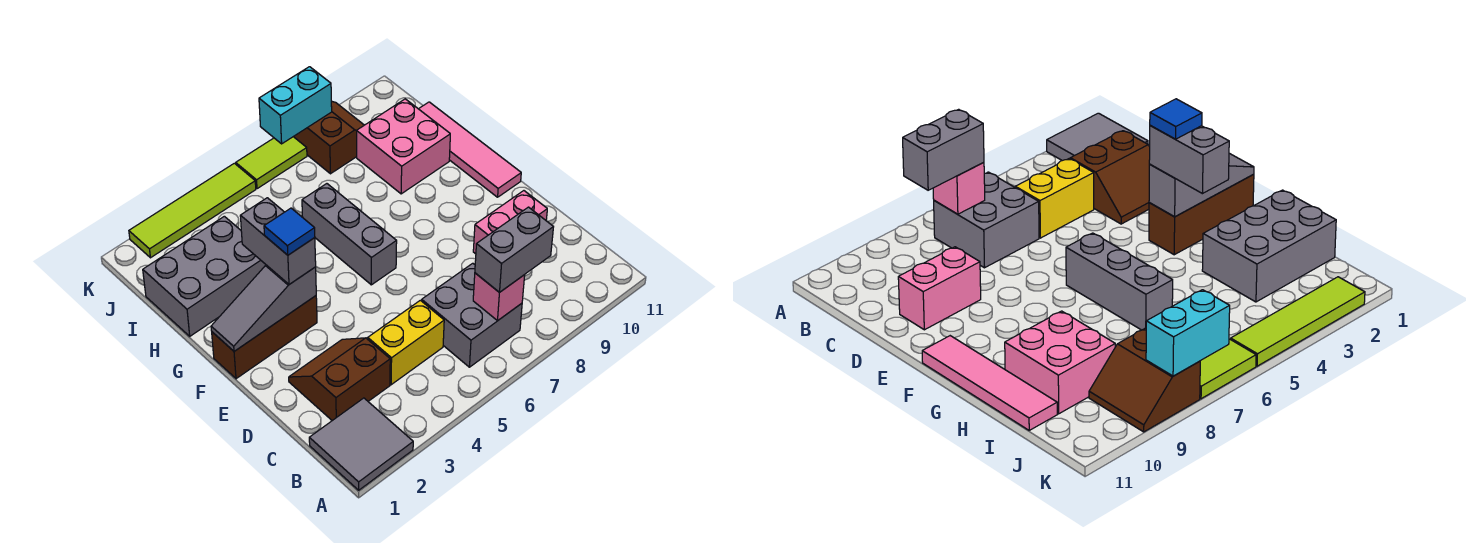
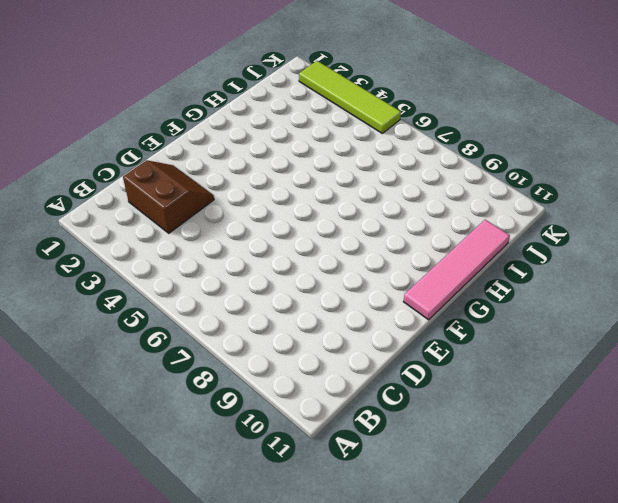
none -> grey tile A1:B2 level 1
none -> grey brick B6:C7 level 1
none -> yellow brick C4:C5 level 1

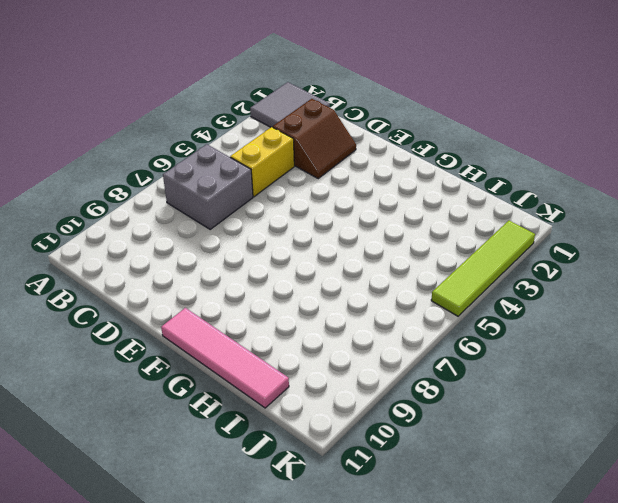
none -> pink brick D9:D10 level 1
none -> brown brick F1:F3 level 1
none -> grey brick F6:H6 level 1

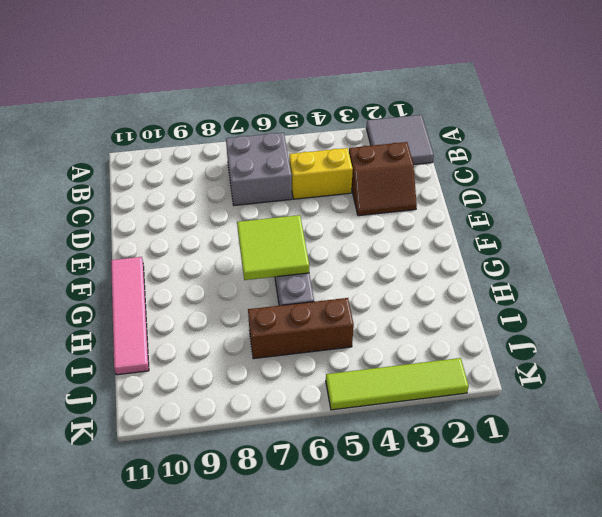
lime tile F6:G7 level 2 -> none
brown brick I5:I7 level 1 -> brown brick F1:F3 level 1
none -> pink brick D9:D10 level 1
none -> grey brick H1:I3 level 1
none -> pink brick H9:I10 level 1

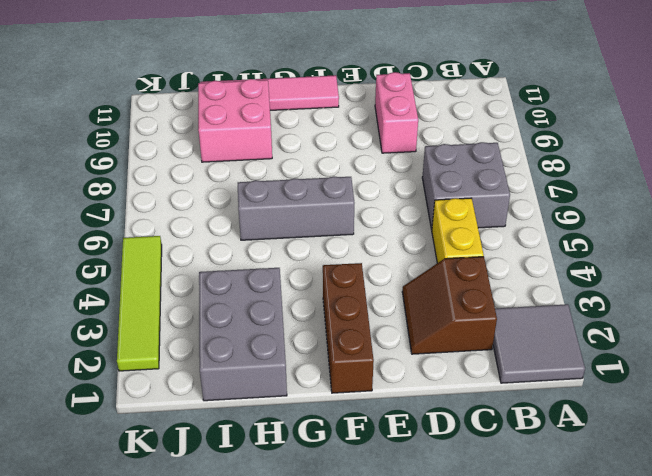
none -> brown slope J8:K9 level 1 top 8
none -> lime tile K6:K7 level 1
none -> pink brick B7 level 2

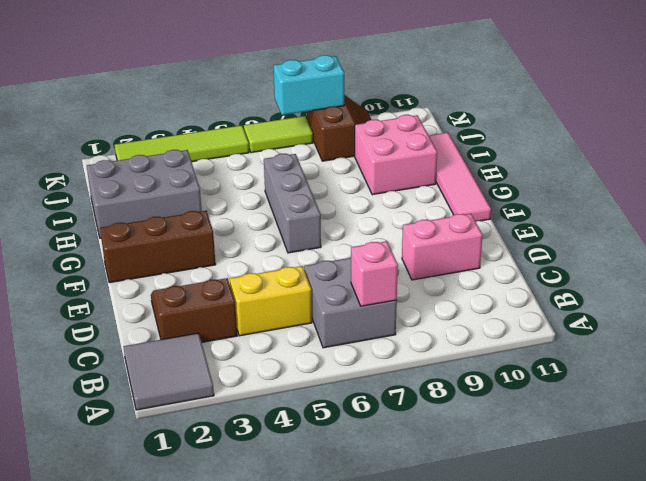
none -> grey slope F1:F3 level 2 top 3
none -> grey brick B7:B8 level 3
none -> grey brick F3:G3 level 3

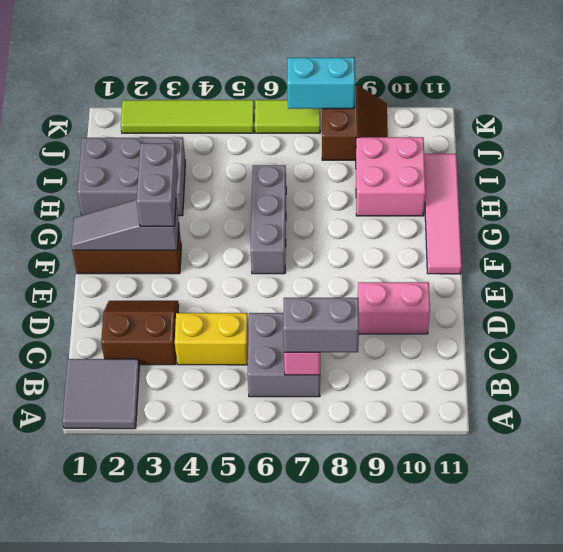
none -> blue tile F3 level 4

